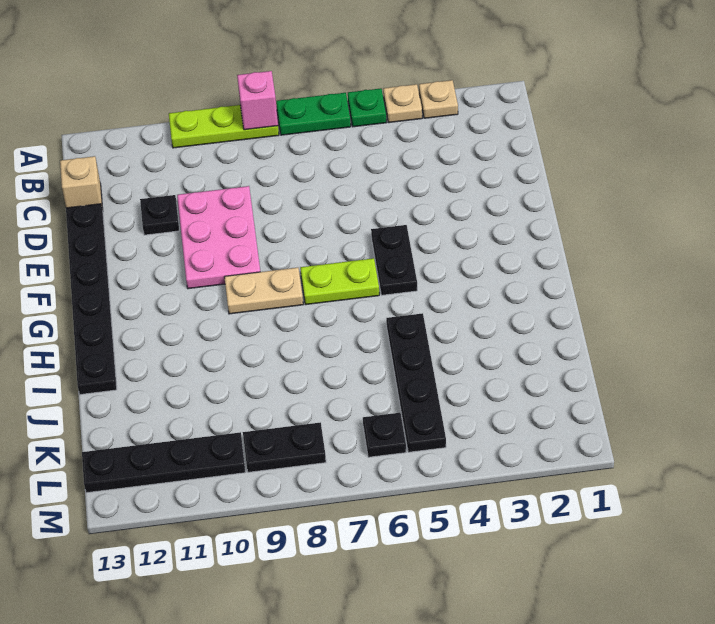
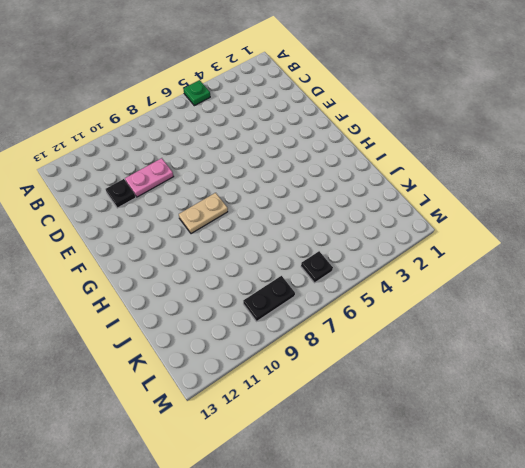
pink plate D9:D10 level 1 -> pink plate D9:F10 level 1
none -> tan plate A3 level 1
none -> tan plate A4 level 1
none -> green plate A6:A7 level 1

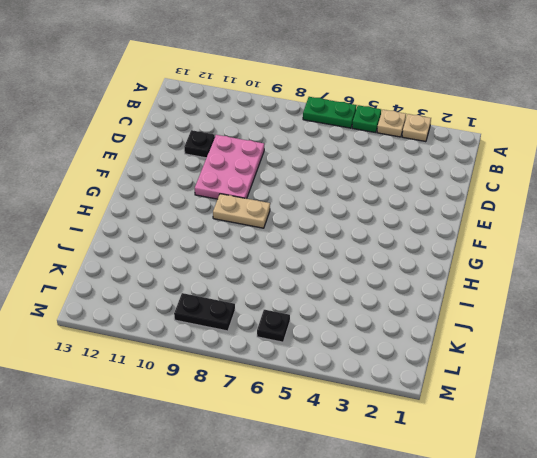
none -> lime plate A8:A10 level 1
none -> tan brick C13 level 1
none -> black plate D13:I13 level 1

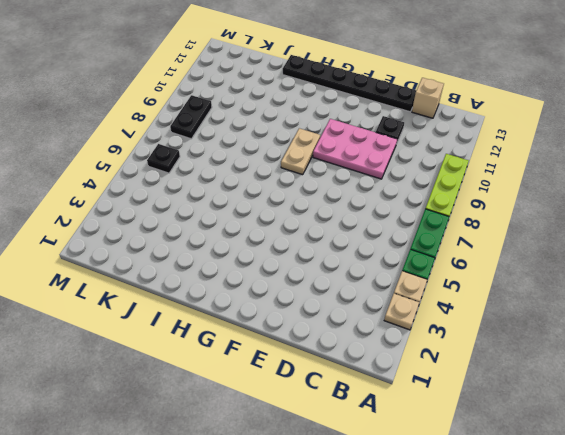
none -> black plate F5:G5 level 1
none -> lime plate G6:G7 level 1
none -> black plate I5:L5 level 1

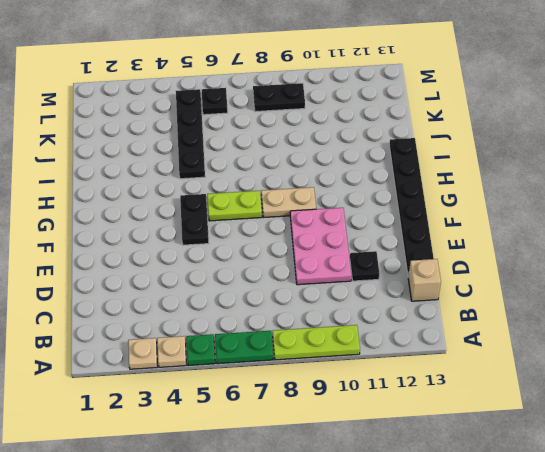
none -> black plate L10:L13 level 1
none -> pink brick A8 level 2

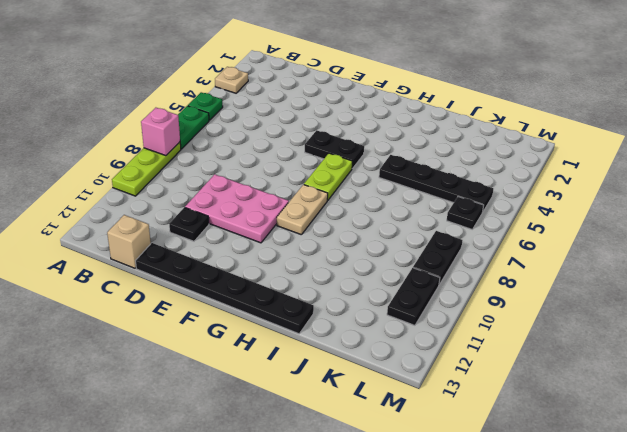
black plate L10:L11 level 1 -> black plate L10:L13 level 1
none -> tan plate A4 level 1

